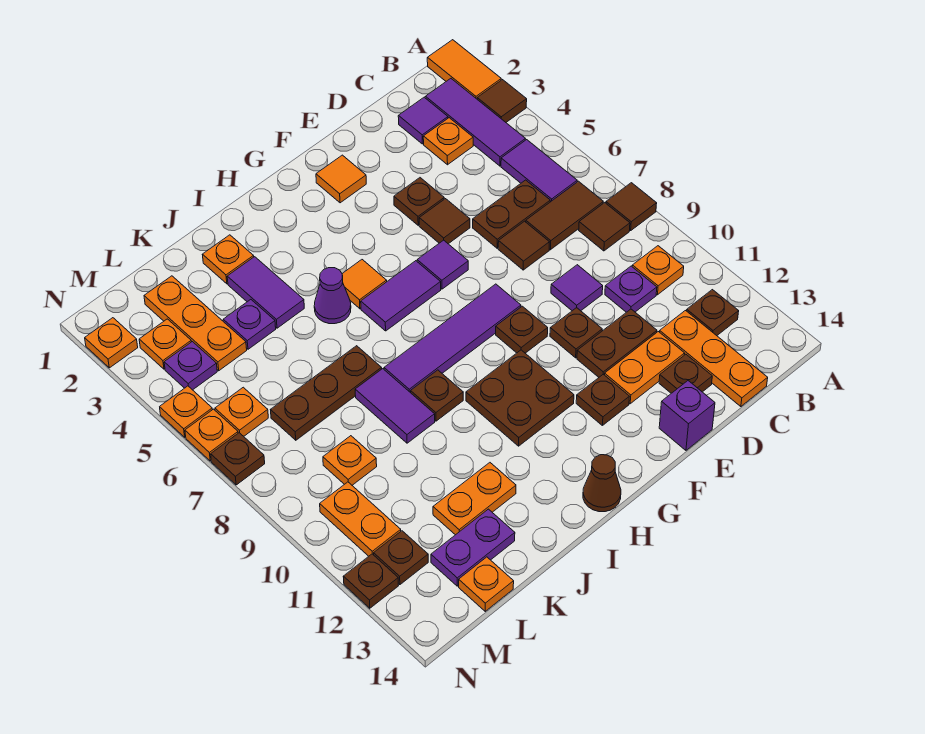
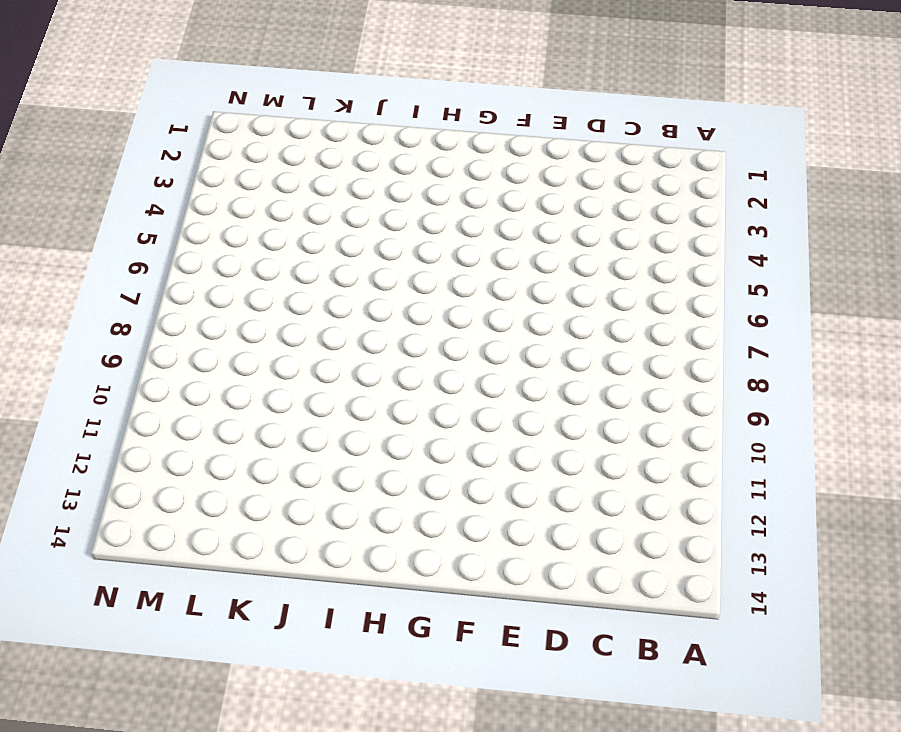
none -> orange tile A1:A2 level 1
none -> brown tile A3 level 1
none -> brown tile A8 level 1
none -> purple tile B2:B4 level 1

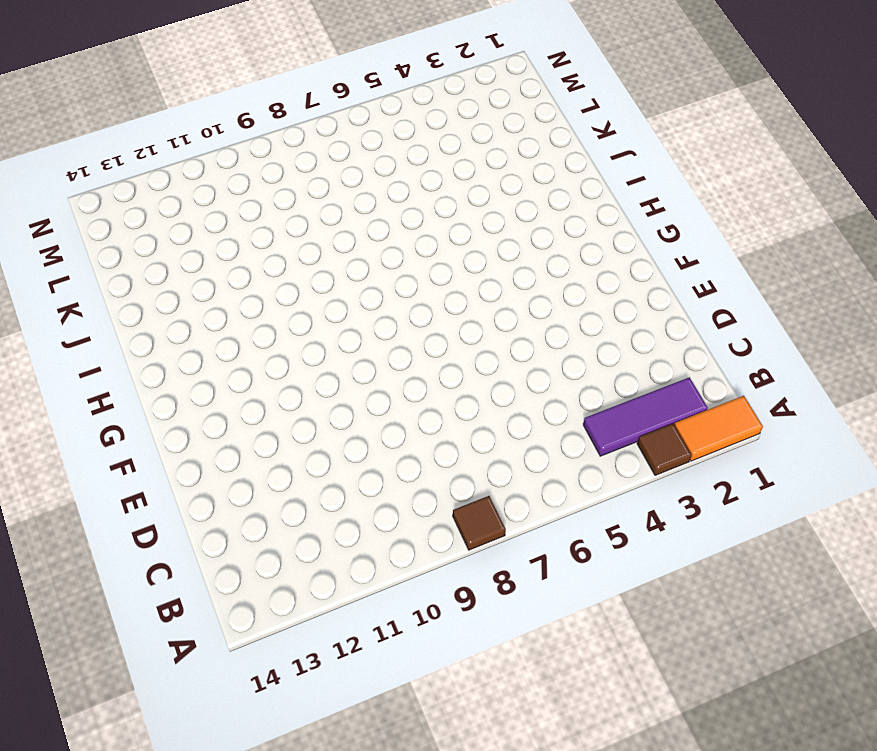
none -> purple tile B5:B6 level 1
none -> brown tile B7:C7 level 1
none -> brown tile B8 level 1
none -> orange plate B10 level 1

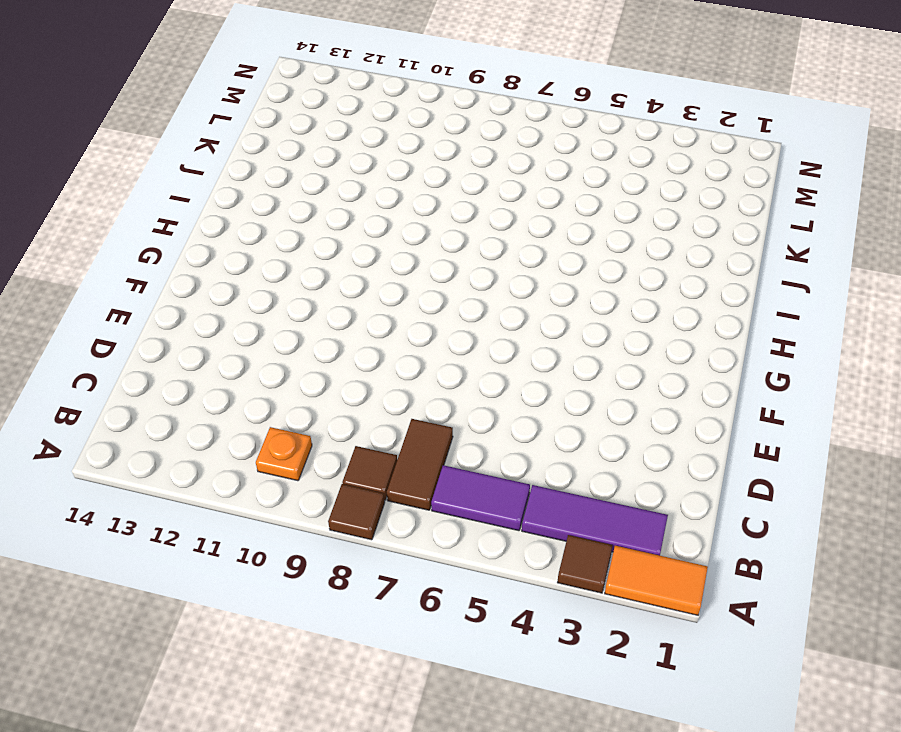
none -> brown plate B12 level 1
none -> purple tile C2 level 1
none -> orange plate C3 level 1
none -> brown plate C6:D6 level 1

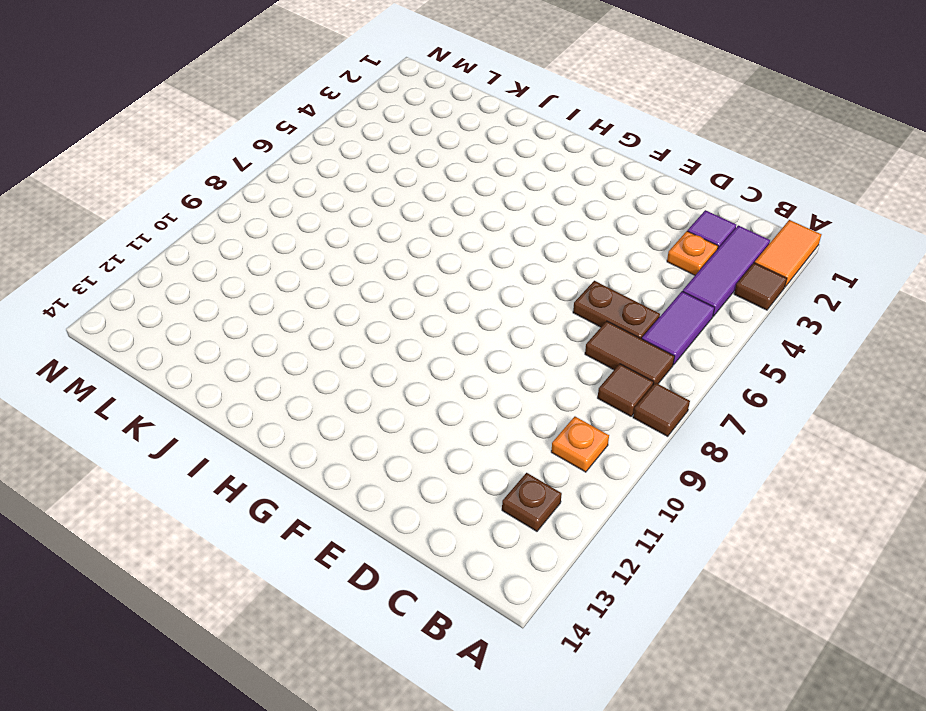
none -> purple plate C10 level 1
none -> orange plate C12:C14 level 1
none -> brown tile D7 level 1
none -> purple tile D9 level 1

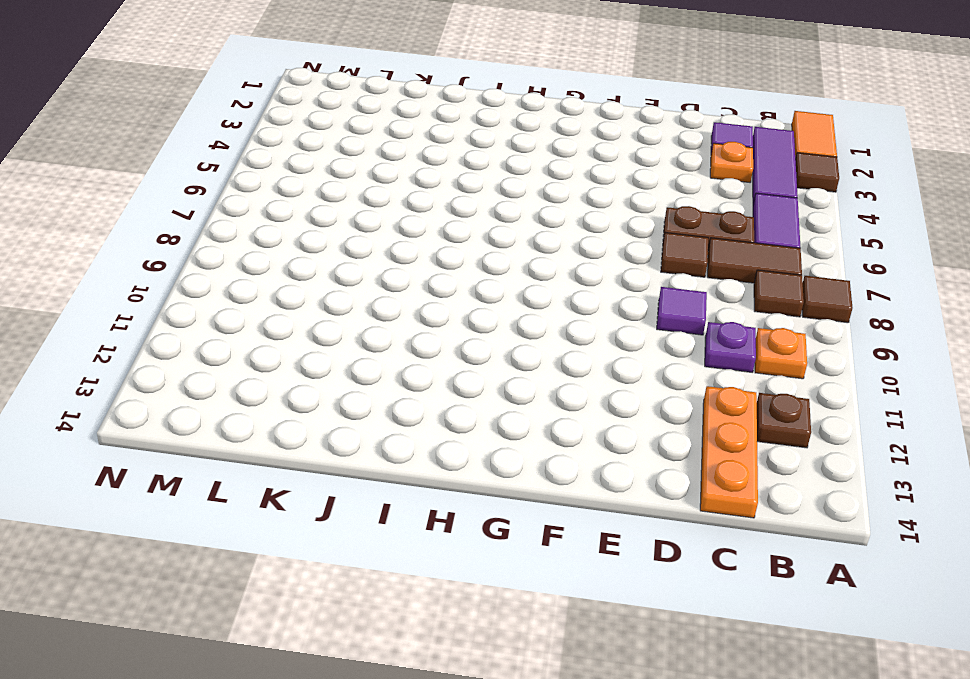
none -> brown plate D11:E11 level 1
none -> orange plate D12:E12 level 1
none -> brown plate D13 level 1
none -> brown plate E4 level 1

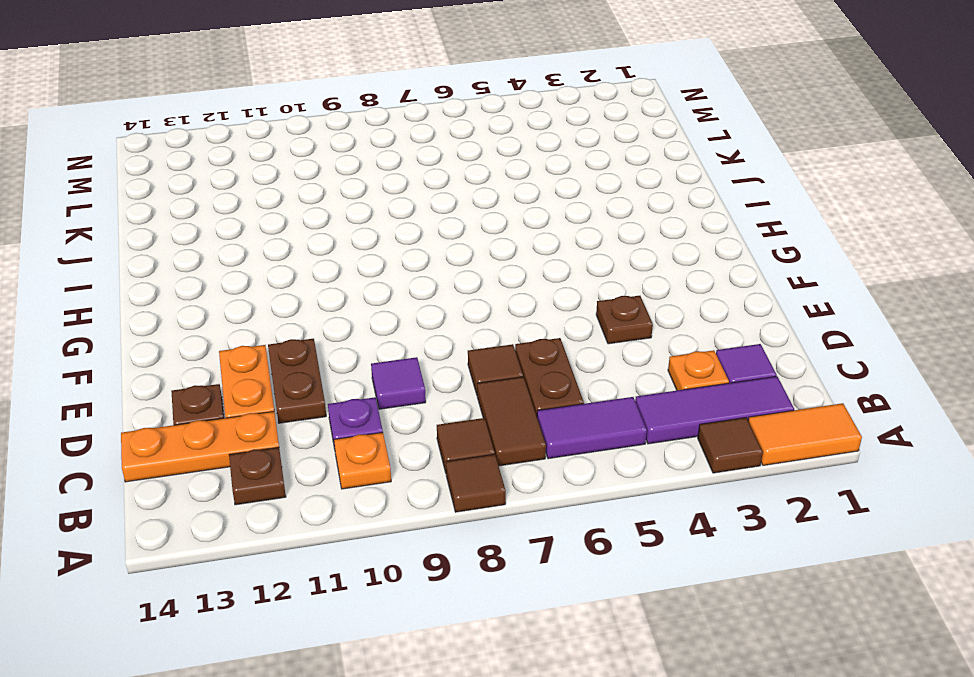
none -> brown tile E5 level 1
none -> brown plate E10 level 1
none -> purple brick E14 level 1
none -> orange tile F2 level 1

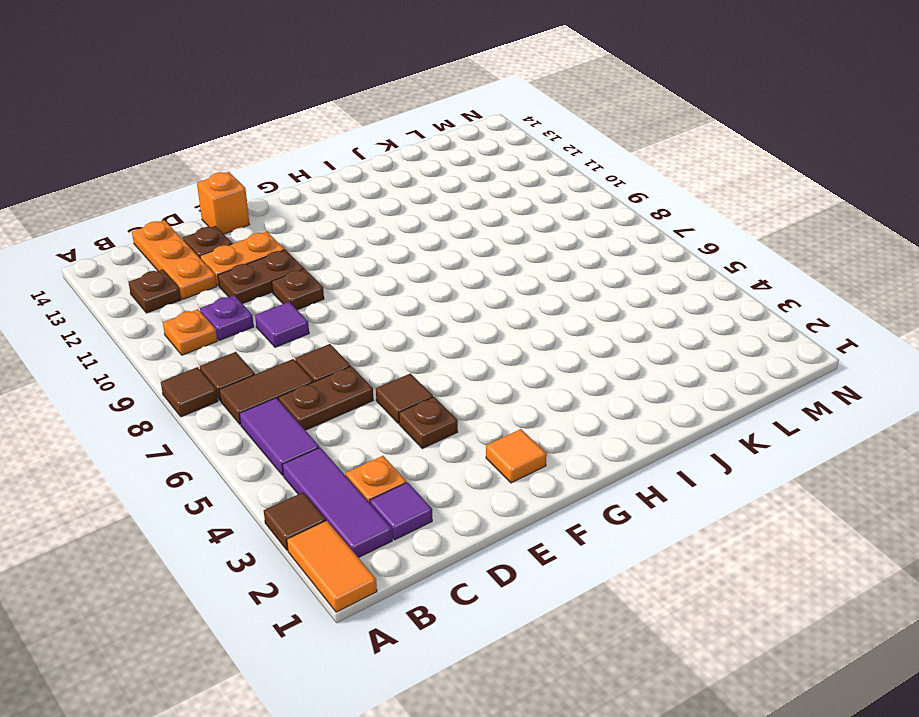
orange brick E14 level 1 -> purple brick E14 level 1
none -> purple tile F6 level 1
none -> purple tile F8:I8 level 1
none -> brown plate F9 level 1
none -> brown plate F12 level 1

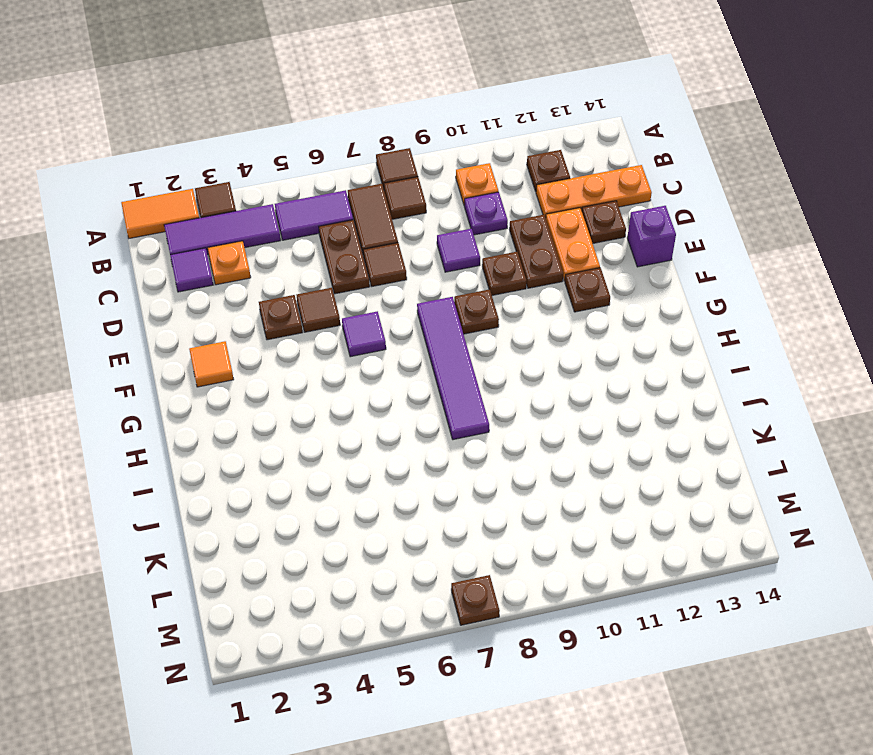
none -> purple tile G6:H6 level 1
none -> brown plate G10:H11 level 1
none -> orange tile H5 level 1
none -> brown cone H14 level 1

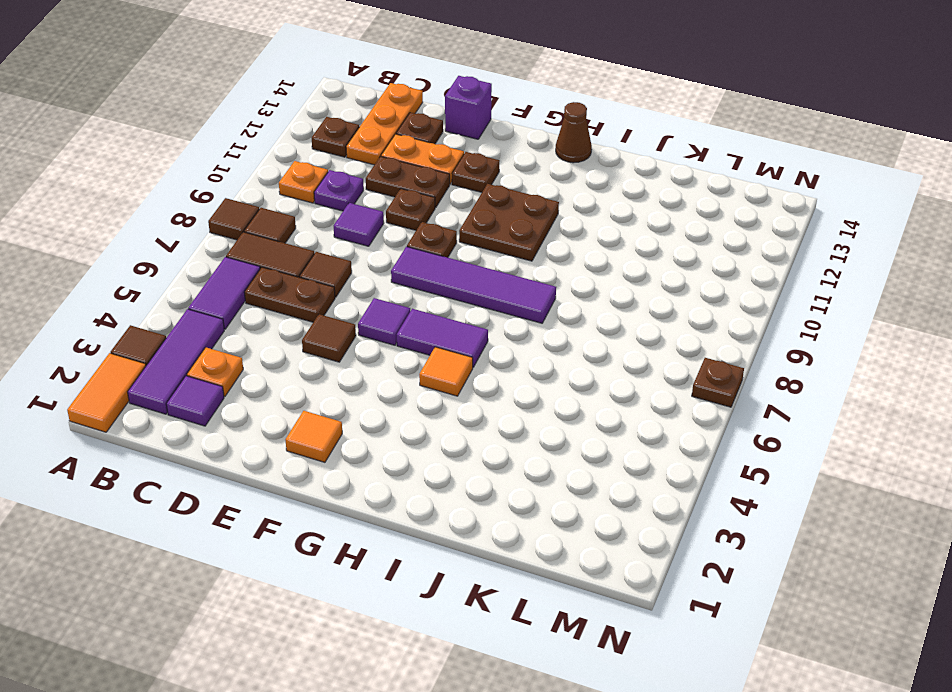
none -> brown plate E4 level 1
none -> purple cone I5 level 1
none -> brown plate I9 level 1
none -> orange plate J2 level 1

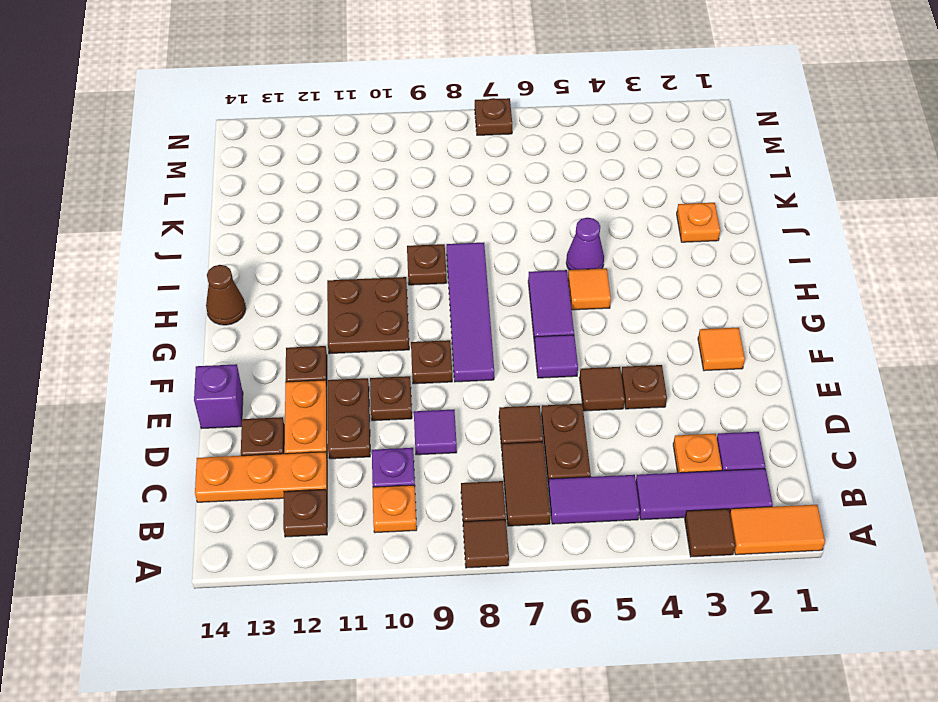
none -> purple tile J3:J4 level 1
none -> brown plate J7:L7 level 1
none -> purple tile J8:J9 level 1
none -> orange plate J12:K12 level 1

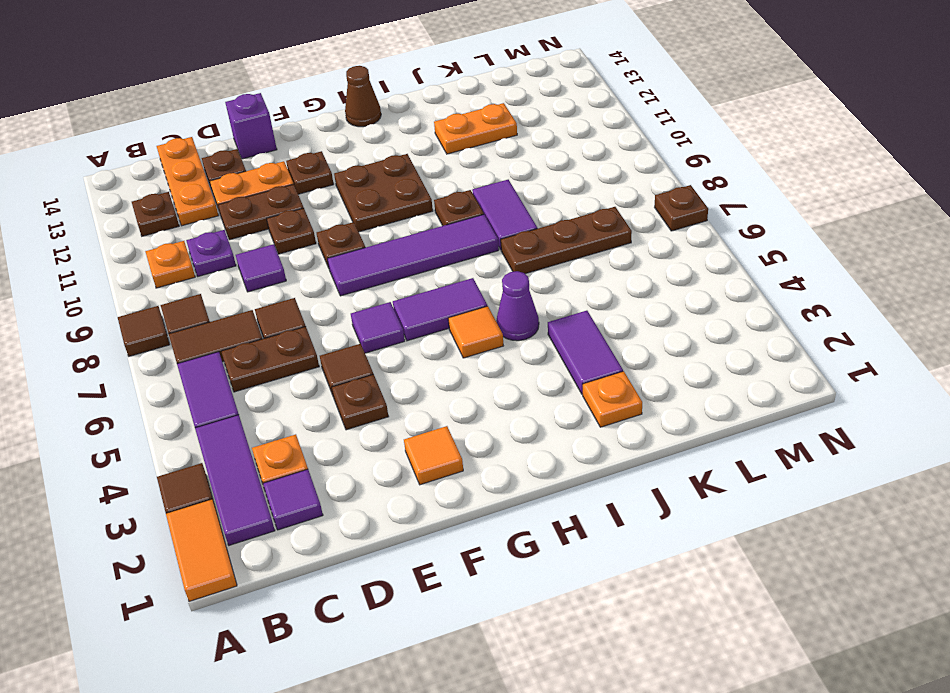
none -> purple plate K4 level 1
none -> purple plate K13:L13 level 1
none -> orange plate L2:L4 level 1
none -> orange plate L9 level 1

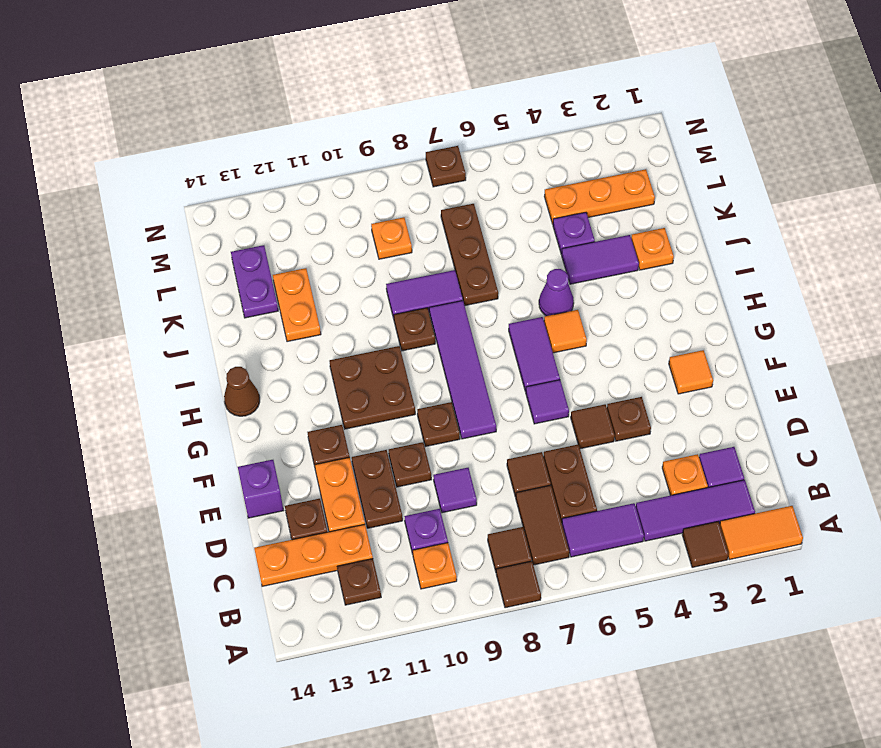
none -> orange plate L14 level 1
none -> orange plate M3 level 1
none -> purple plate M4 level 1
none -> orange plate M6 level 1

